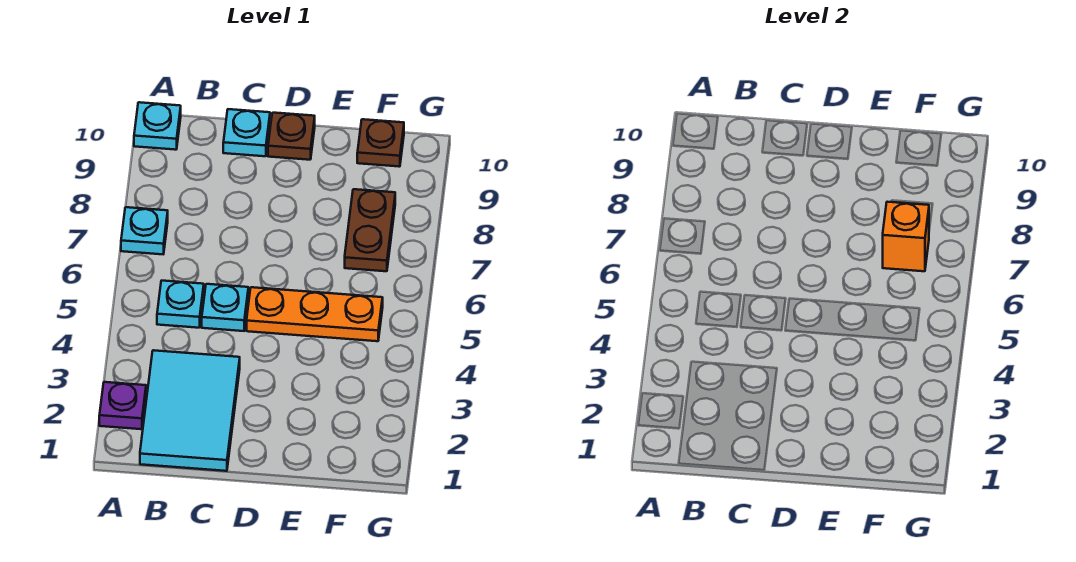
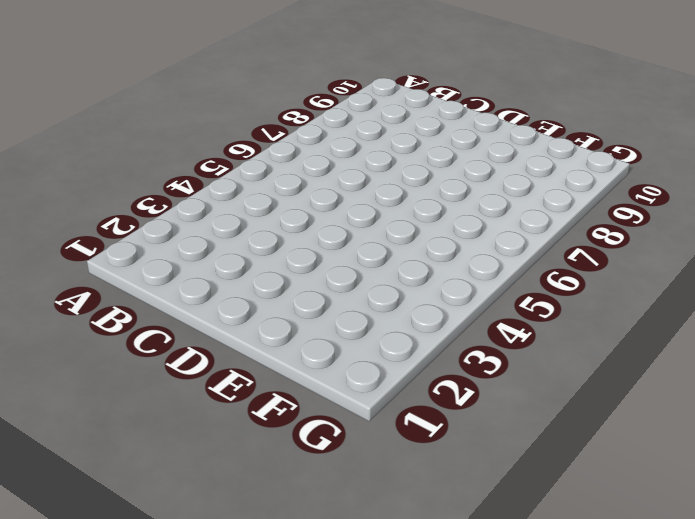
none -> purple plate A2 level 1
none -> cyan plate A7 level 1
none -> cyan plate A10 level 1

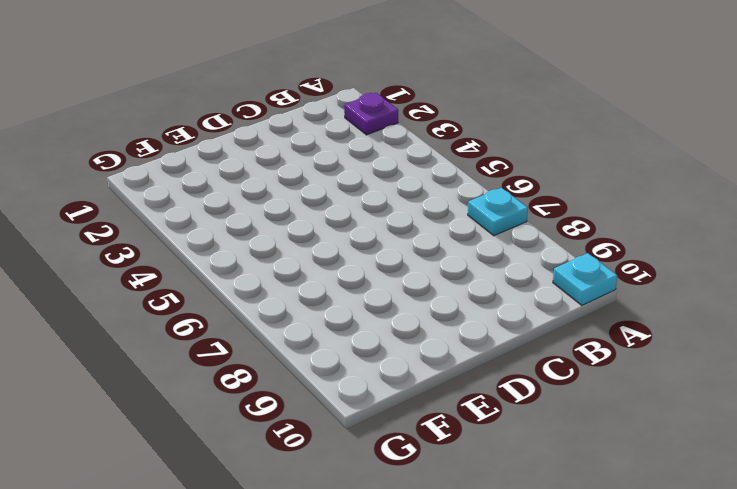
none -> cyan tile B1:C3 level 1
none -> cyan plate B5 level 1
none -> cyan plate C5 level 1

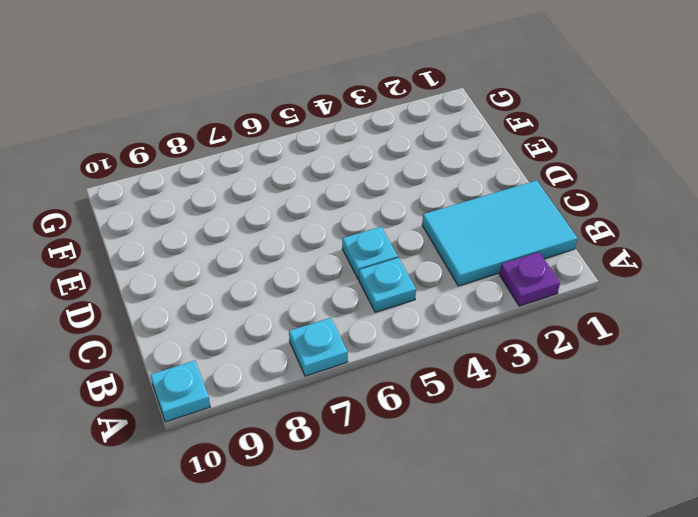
none -> cyan plate C10 level 1
none -> orange plate D5:F5 level 1
none -> brown plate D10 level 1

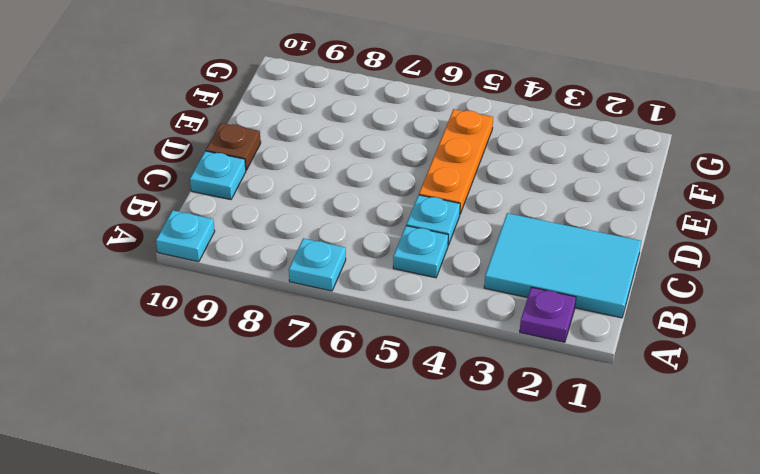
none -> brown plate F7:F8 level 1
none -> brown plate F10 level 1
none -> orange brick F7 level 2

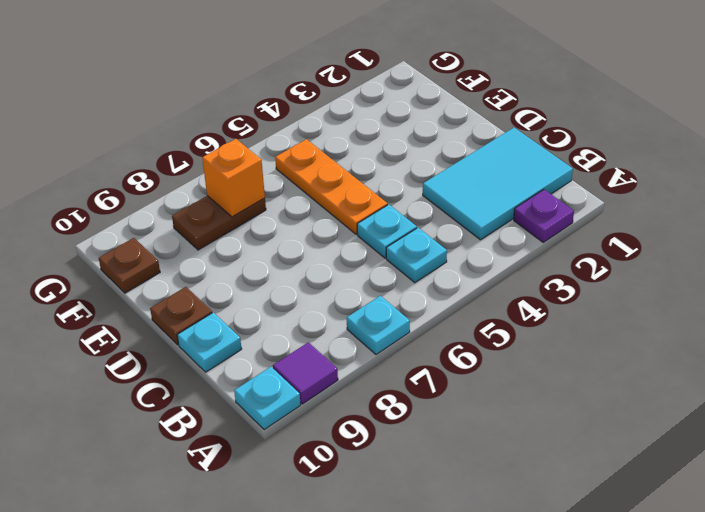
purple tile A9 level 1 -> none

